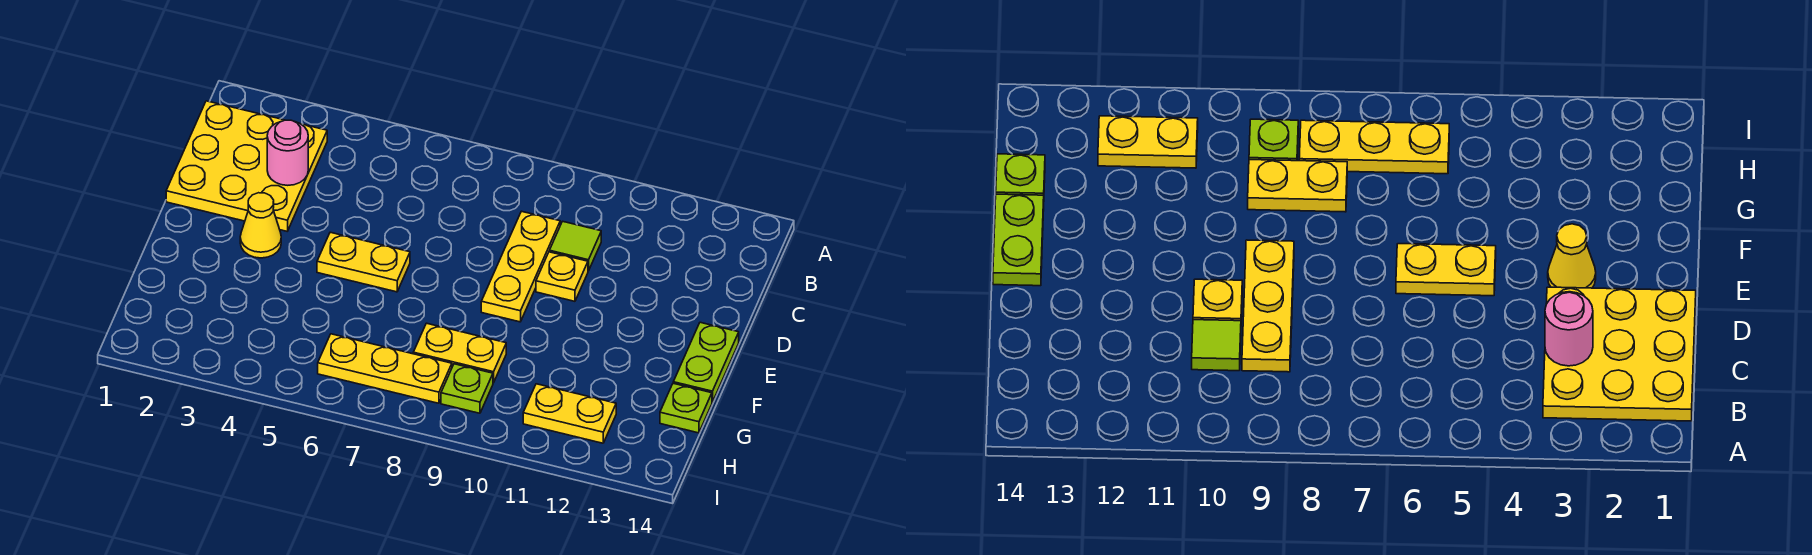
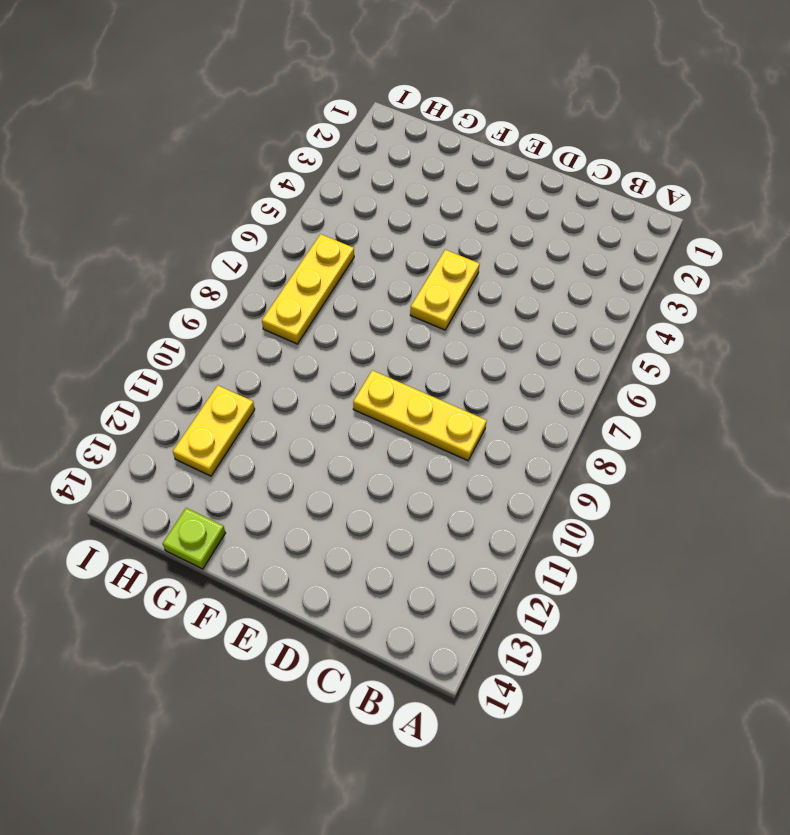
none -> yellow plate B1:D3 level 1
none -> lime tile C10 level 1
none -> yellow plate D10 level 1

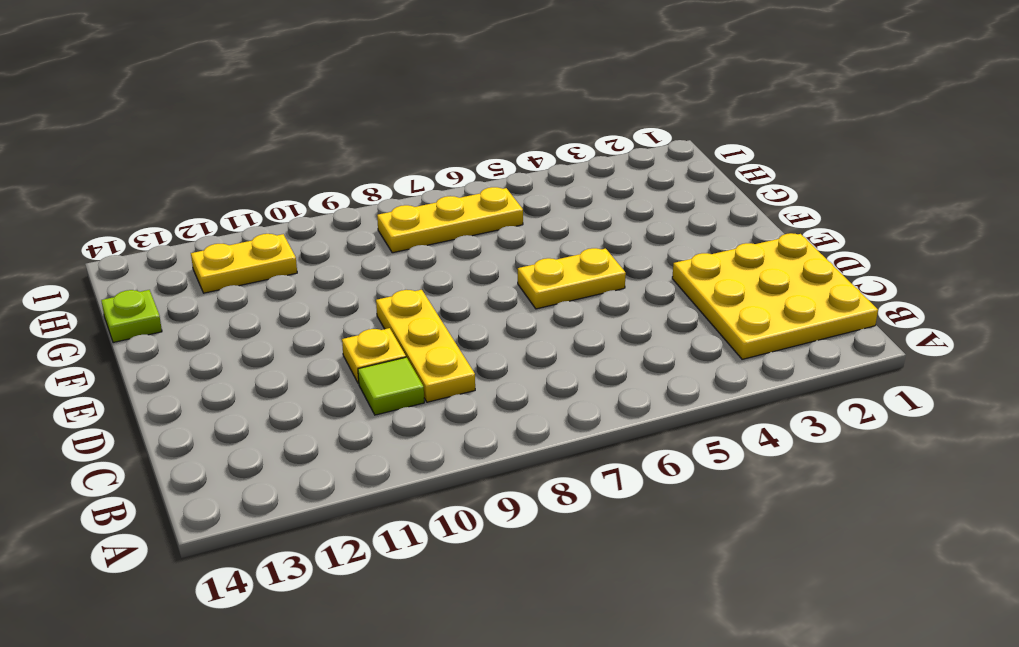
none -> yellow cone E3 level 1
none -> lime plate E14:F14 level 1
none -> yellow plate G8:G9 level 1

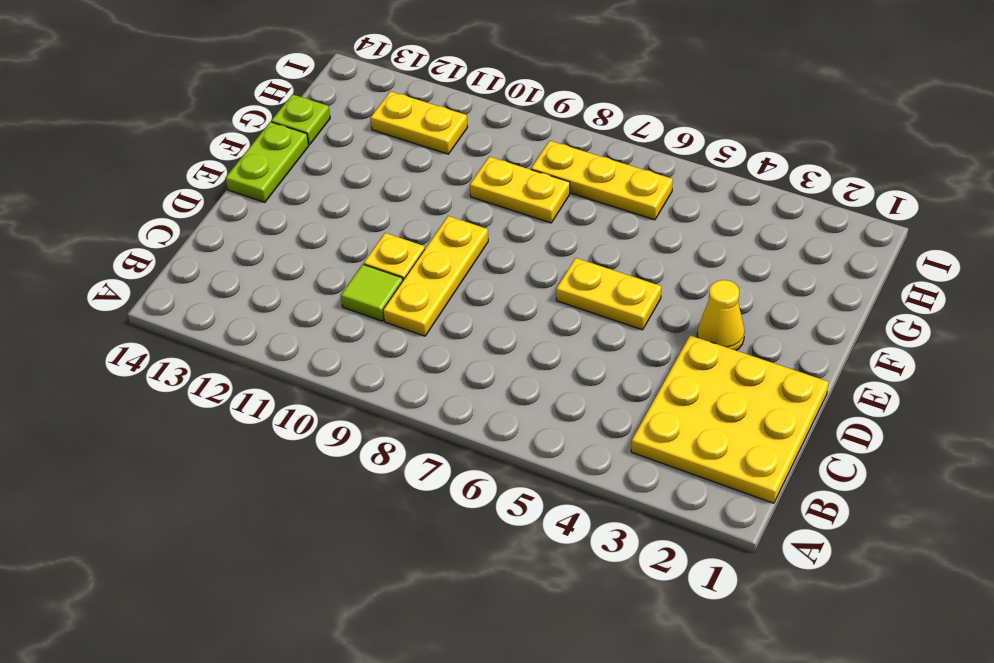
none -> lime plate H9 level 1
none -> pink round brick C3 level 2

